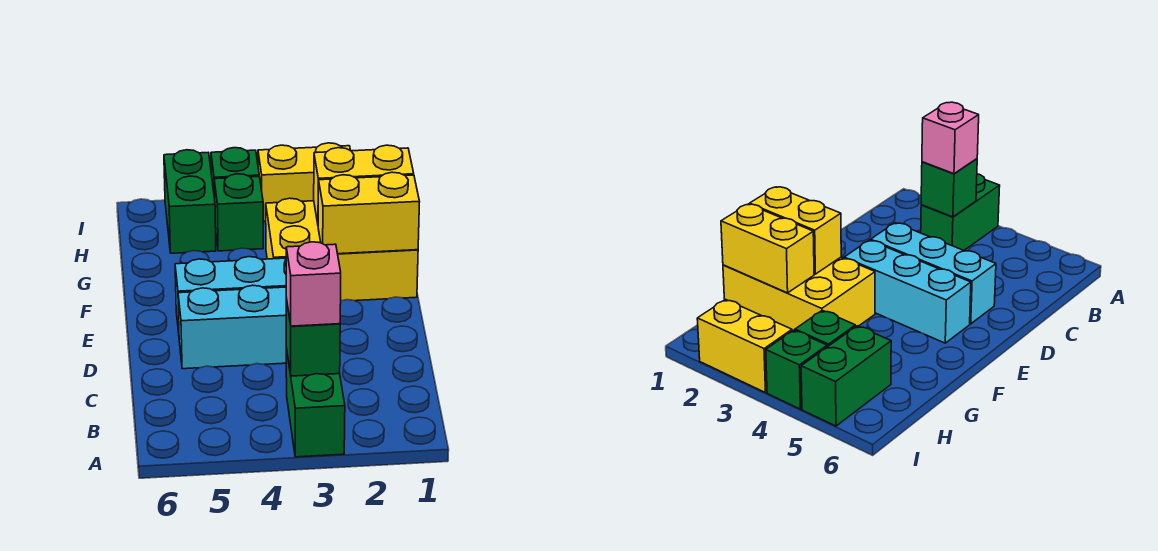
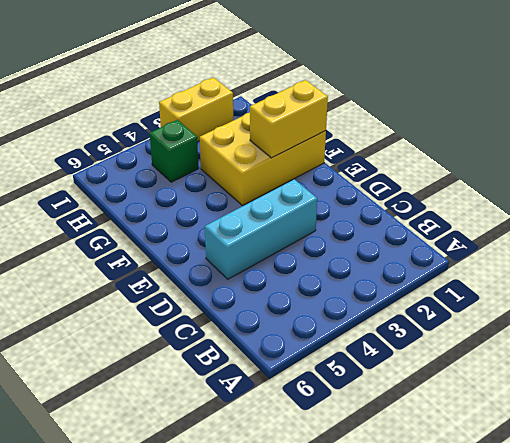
none -> green brick A3:B3 level 1
none -> cyan brick E3:E5 level 1
none -> green brick H5:I5 level 1

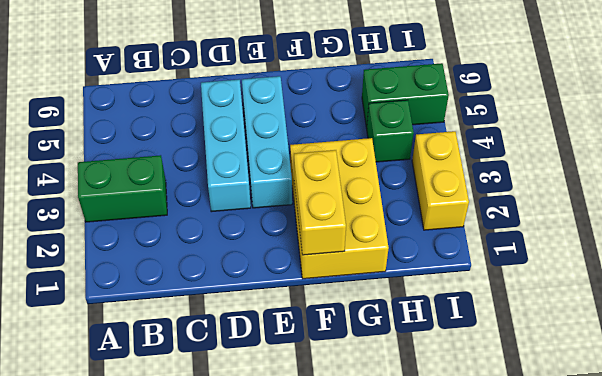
none -> green brick I4 level 1
none -> green brick B3 level 2
none -> yellow brick G1:G2 level 2

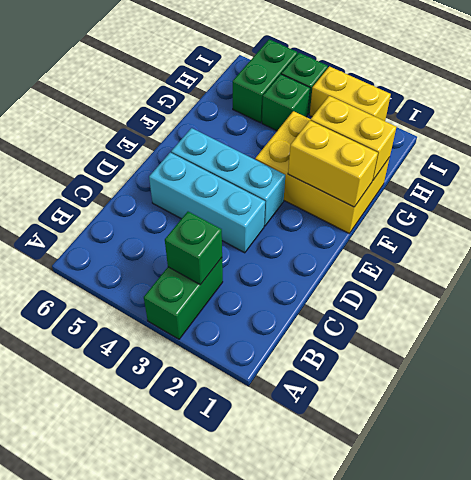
none -> pink brick B3 level 3

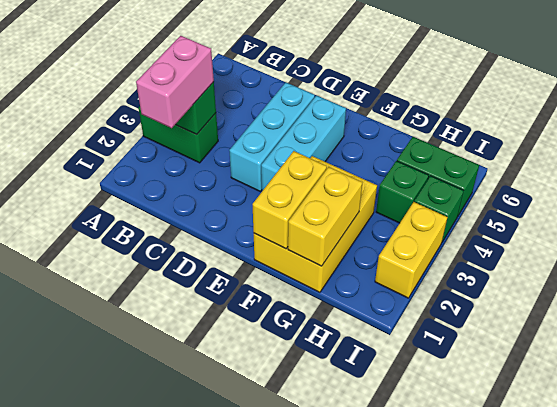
pink brick B2:B3 level 3 -> pink brick B3 level 3

